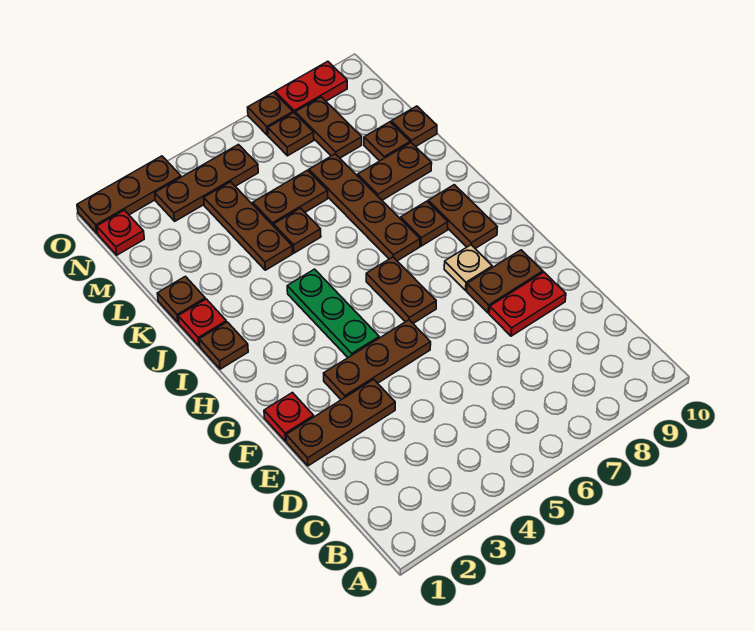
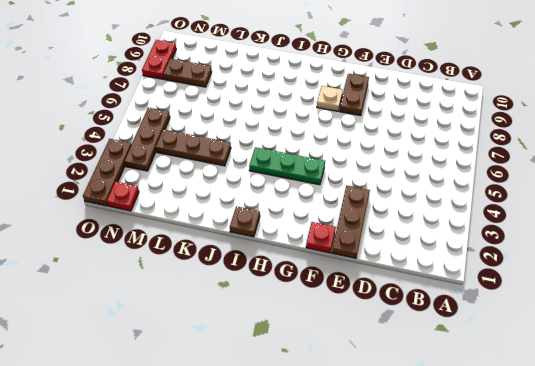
none -> red plate E8:E9 level 1
none -> brown plate F3:F5 level 1
none -> brown plate G6:H6 level 1

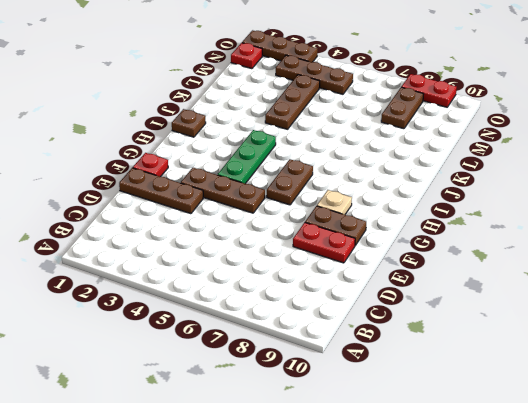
none -> brown plate H9:I9 level 1
none -> brown plate I7:L7 level 1
none -> brown plate I8 level 1

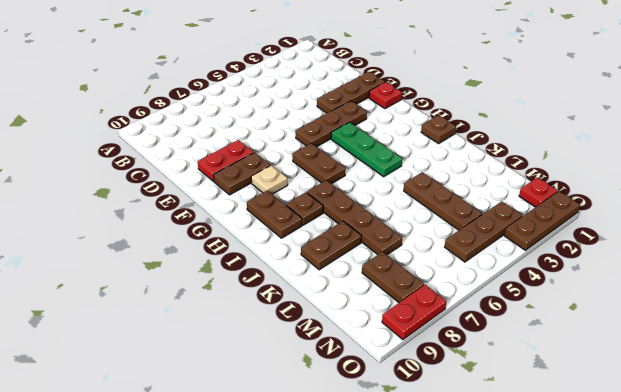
none -> red plate J1 level 1
none -> brown plate K1 level 1
none -> brown plate K5 level 1

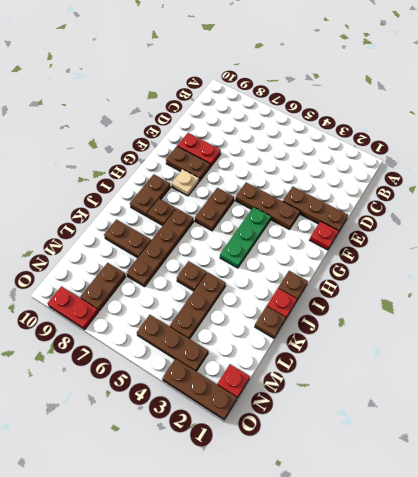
none -> brown plate L5:L6 level 1
none -> brown plate L9 level 1
none -> brown plate L10 level 1

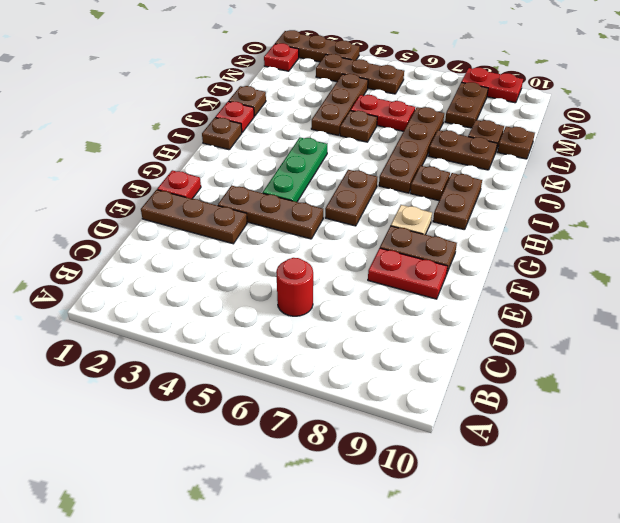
red round brick C6 level 1 -> none
red plate L5:L6 level 1 -> brown plate L5:L6 level 1
none -> brown plate N7 level 1
none -> brown plate O7 level 1

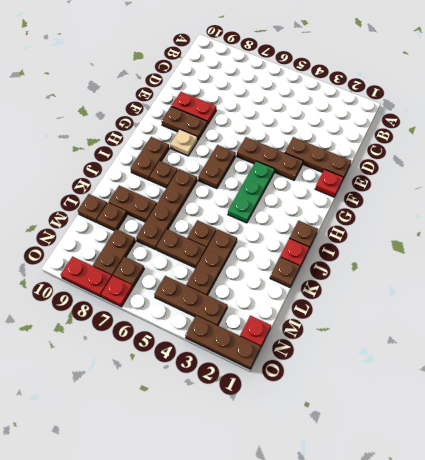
red plate O7 level 1 -> brown plate O7 level 1

